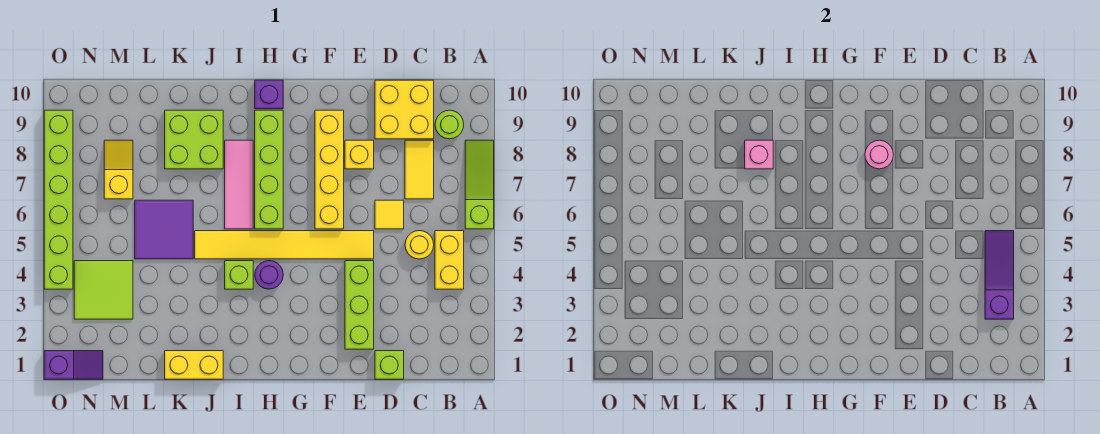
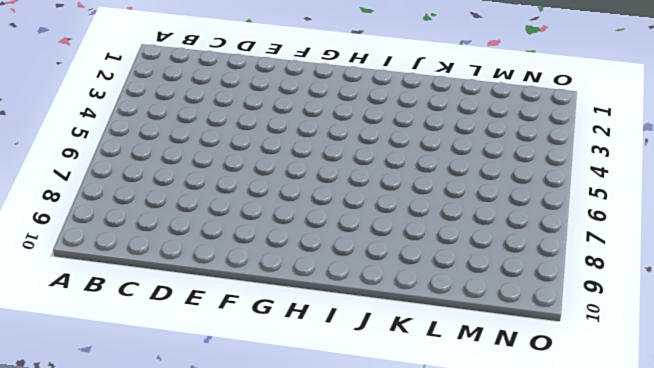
none -> lime slope A6:A8 level 1 top 6
none -> yellow brick B4:B5 level 1
none -> lime round brick B9 level 1

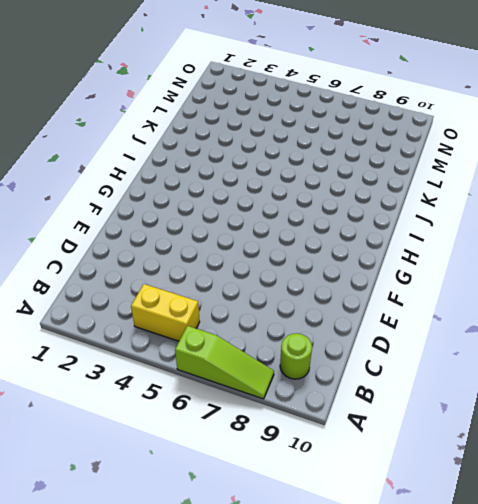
none -> yellow round brick C5 level 1
none -> yellow tile C7:C8 level 1
none -> yellow brick C9:D10 level 1

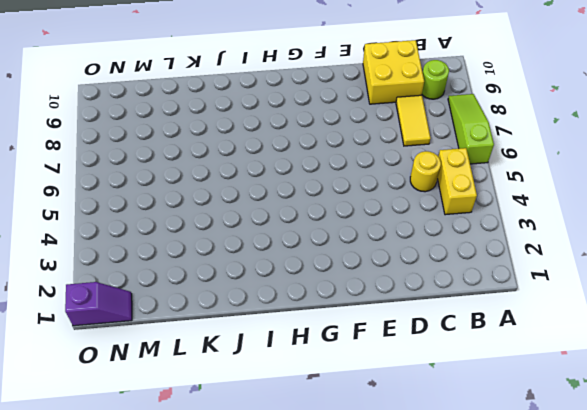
none -> lime brick D1 level 1
none -> yellow tile D6 level 1
none -> lime brick E2:E4 level 1

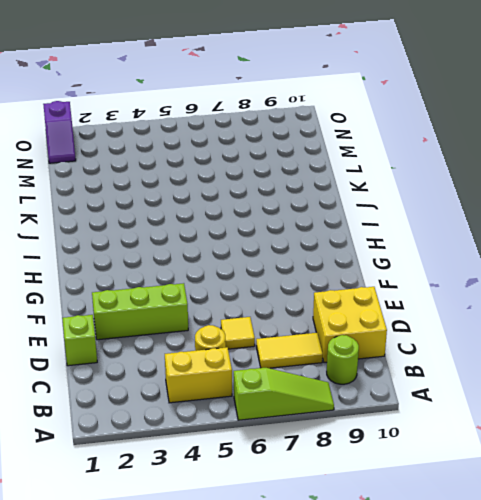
none -> yellow tile E5:J5 level 1
none -> yellow brick E8 level 1
none -> yellow brick F6:F9 level 1

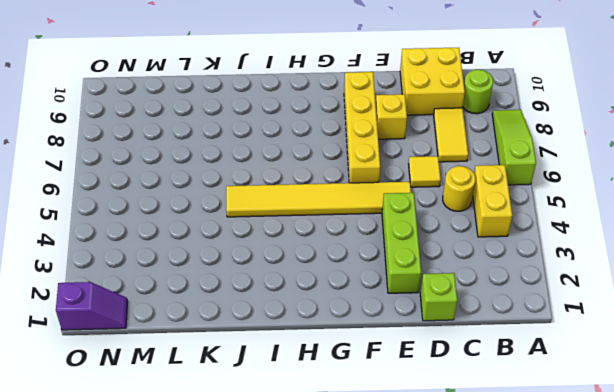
none -> purple round brick H4 level 1
none -> lime brick H6:H9 level 1
none -> purple brick H10 level 1

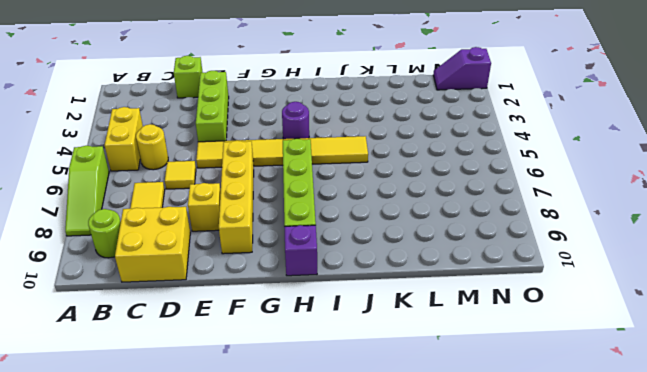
none -> lime brick I4 level 1
none -> pink tile I6:I8 level 1
none -> yellow brick J1:K1 level 1

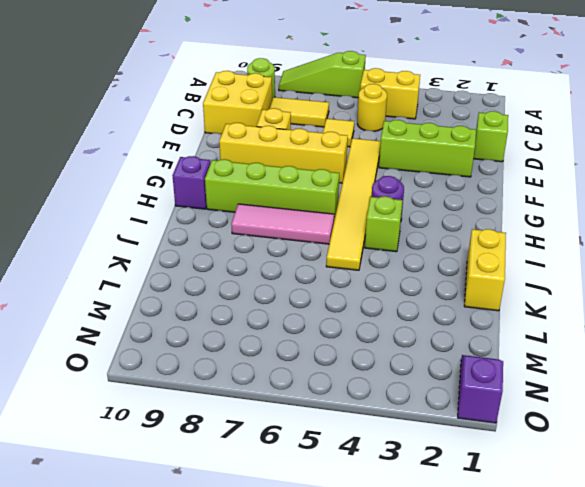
none -> lime brick J8:K9 level 1
none -> purple tile K5:L6 level 1
none -> lime tile M3:N4 level 1

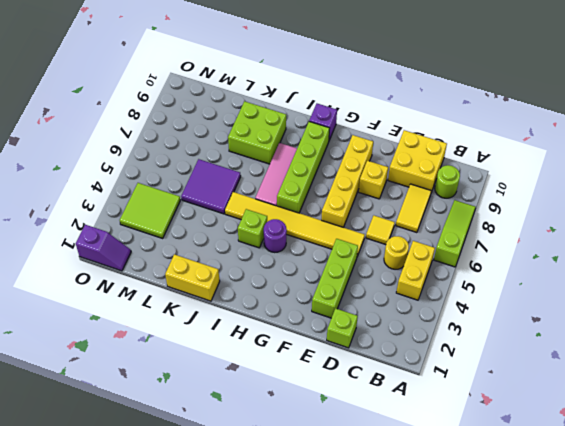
none -> yellow slope M7:M8 level 1 top 7
none -> lime brick O4:O9 level 1
none -> purple slope B3:B5 level 2 top 3

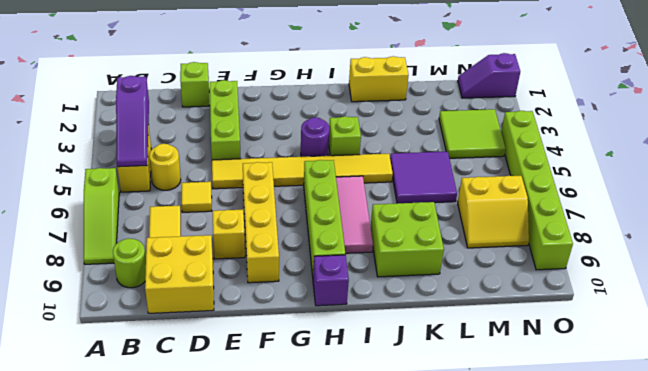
yellow slope M7:N8 level 1 top 7 -> yellow slope M7:M8 level 1 top 7
none -> pink round brick F8 level 2
none -> pink brick J8 level 2

